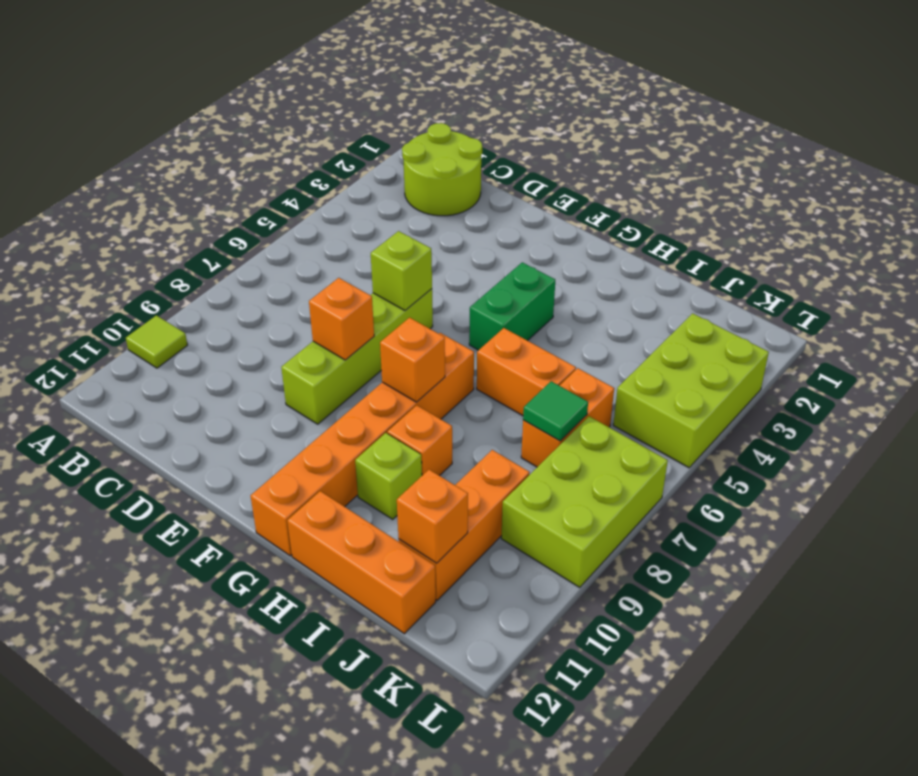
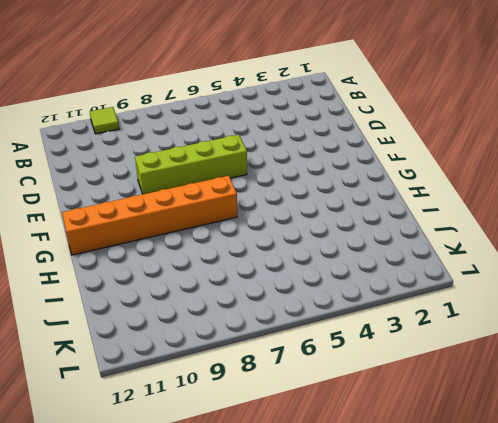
none -> lime round brick B1:C2 level 1
none -> green brick G4:G5 level 1
none -> orange brick H6:I6 level 1

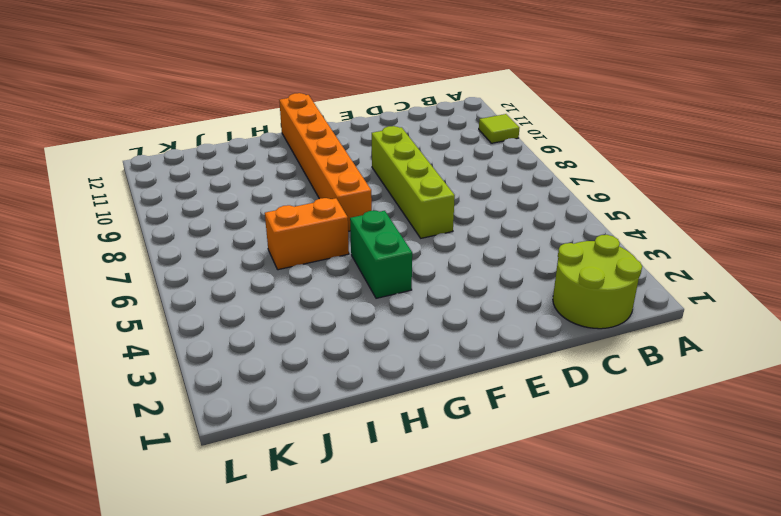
none -> orange brick H9 level 1
none -> lime brick H10 level 1
none -> orange brick H12:J12 level 1

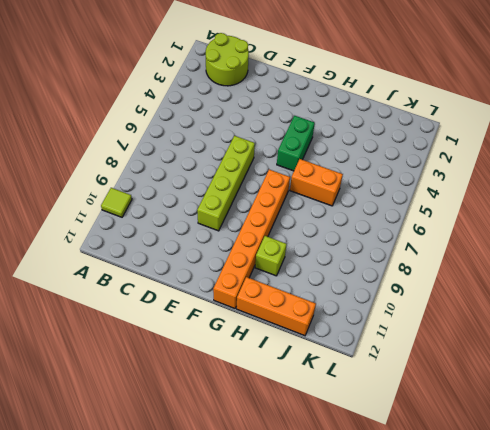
none -> orange brick H9 level 1
none -> orange brick J6:J7 level 1
none -> orange brick J9:J11 level 1

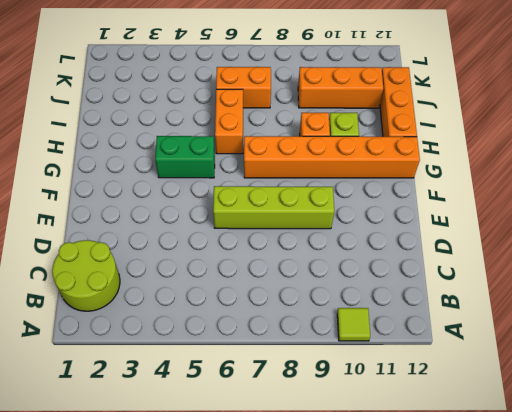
none -> lime brick K3:L5 level 1
none -> lime brick K7:L9 level 1
none -> lime brick E6 level 2

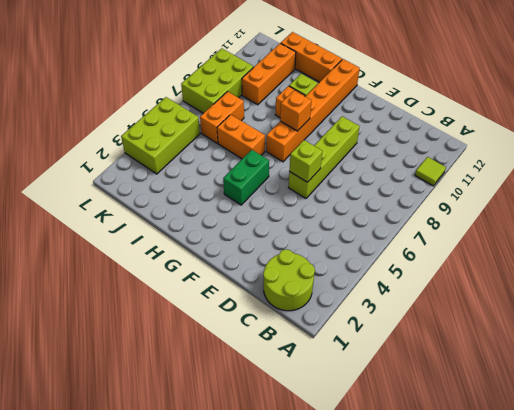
none -> orange brick E8 level 2
none -> green tile J7 level 2
none -> orange brick J11 level 2

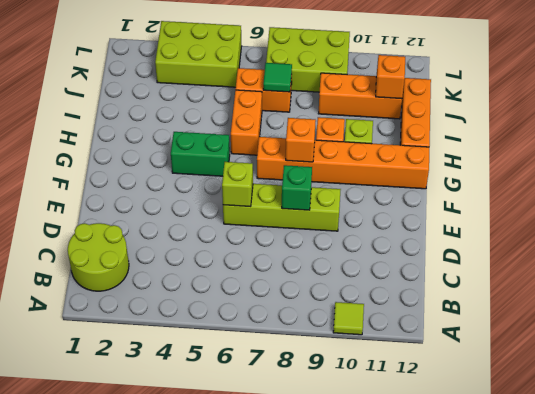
green brick E8 level 2 -> orange brick E8 level 2

